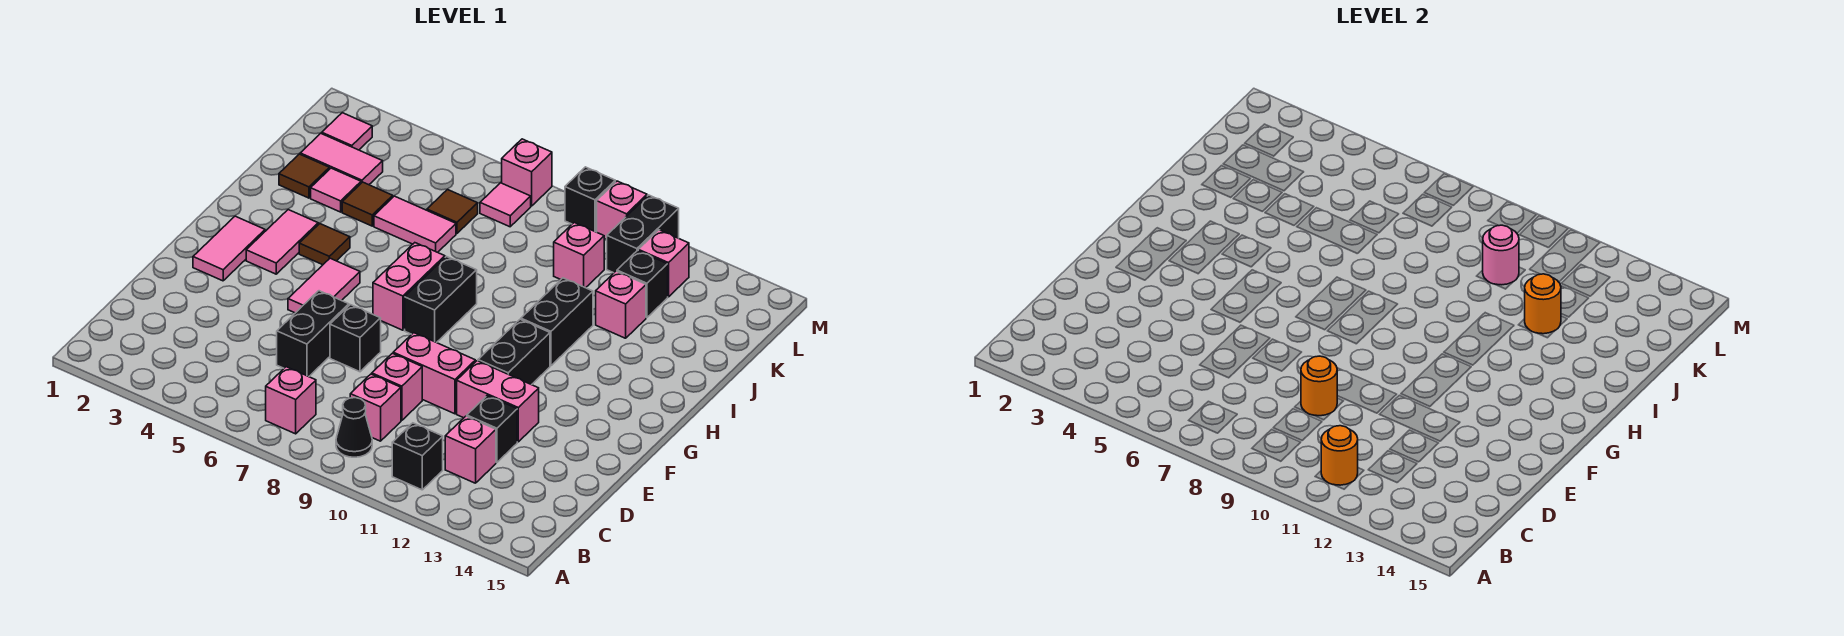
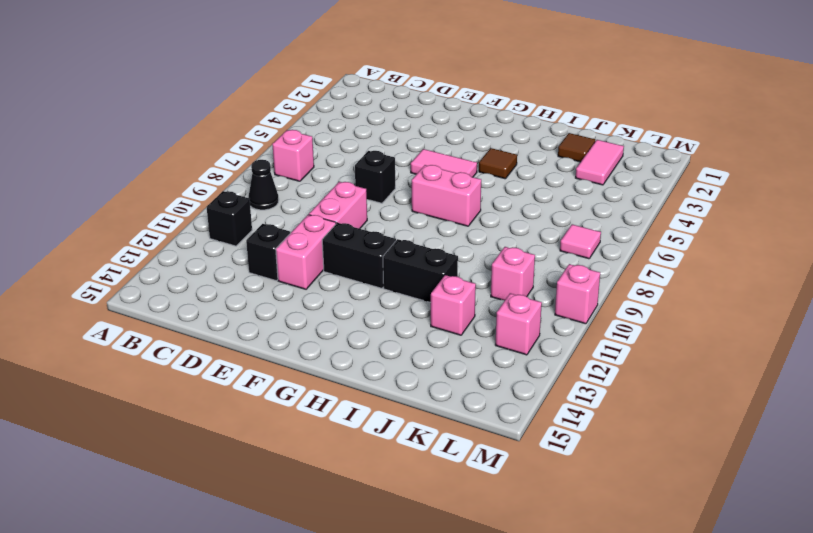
none -> pink brick C9 level 1
none -> pink brick C12 level 1
none -> black brick D6:E6 level 1
none -> pink brick D9 level 1

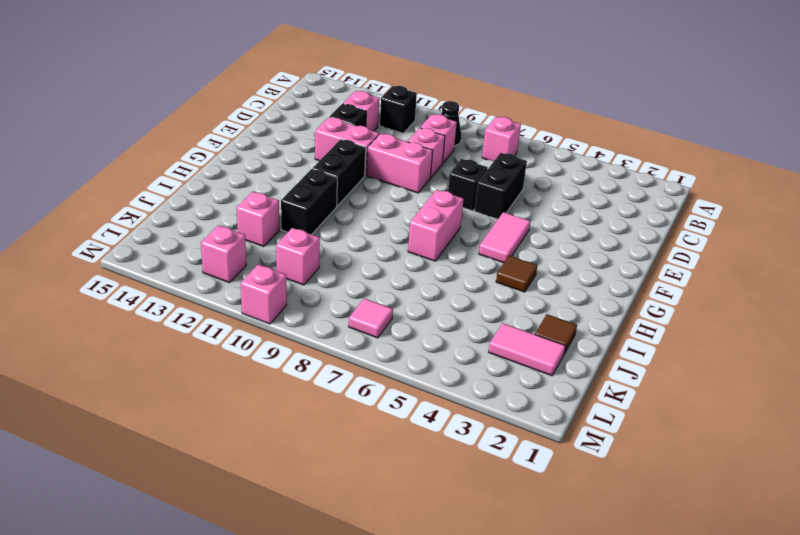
none -> pink tile F2:G2 level 1
none -> pink tile G3:H3 level 1
none -> black brick G8:H8 level 1
none -> pink tile J3 level 1

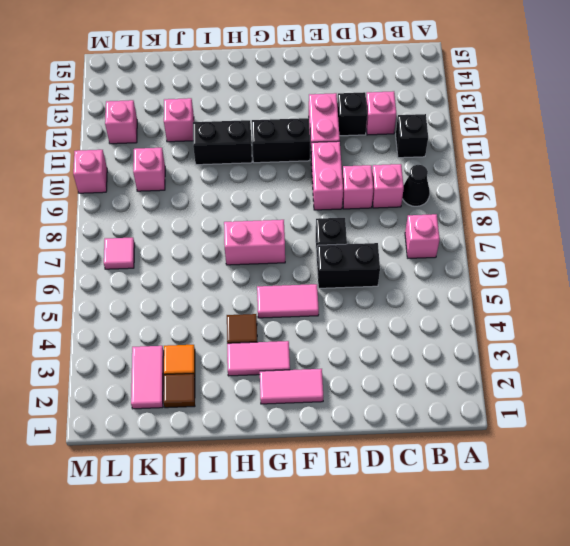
orange tile J3 level 1 -> pink tile J3 level 1
none -> black brick G8:H8 level 1
none -> brown tile J4 level 1
none -> pink tile J5:J6 level 1
none -> brown tile K6 level 1

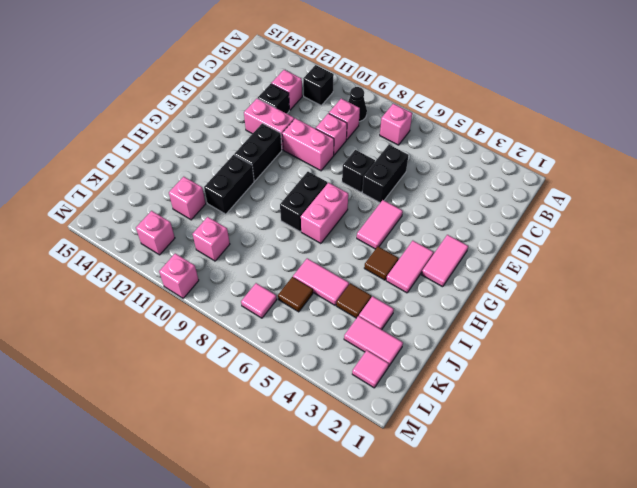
none -> brown tile J2 level 1
none -> black brick K12 level 1
none -> black brick L11:M11 level 1
none -> pink brick M7 level 1

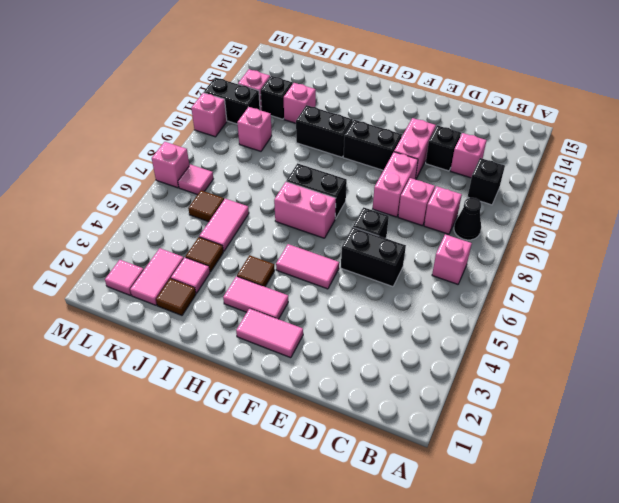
none -> black brick M9 level 1
none -> orange round brick B11 level 2
none -> orange round brick D9 level 2
none -> orange round brick J12 level 2

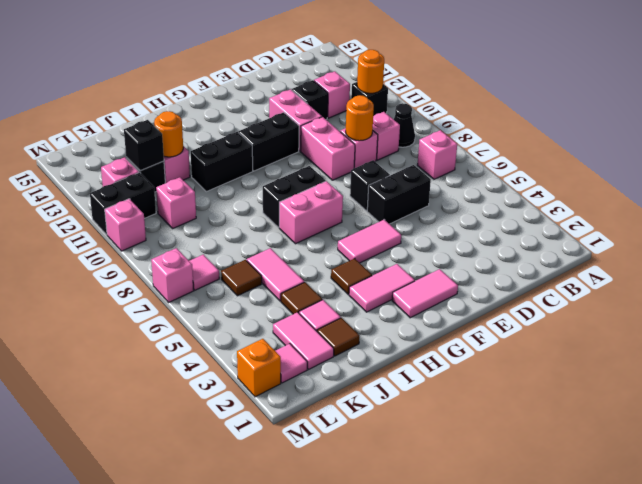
black brick K12 level 2 -> black brick M9 level 1
orange brick M2 level 1 -> none
none -> pink round brick K10 level 2

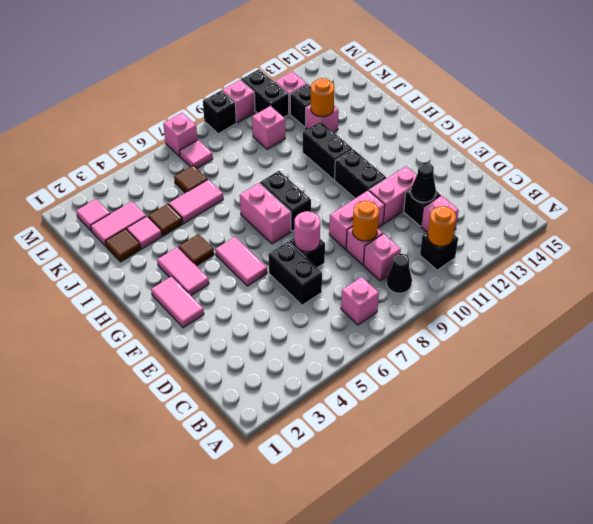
black cone D12 level 2 -> none
pink round brick E7 level 2 -> pink round brick K10 level 2

